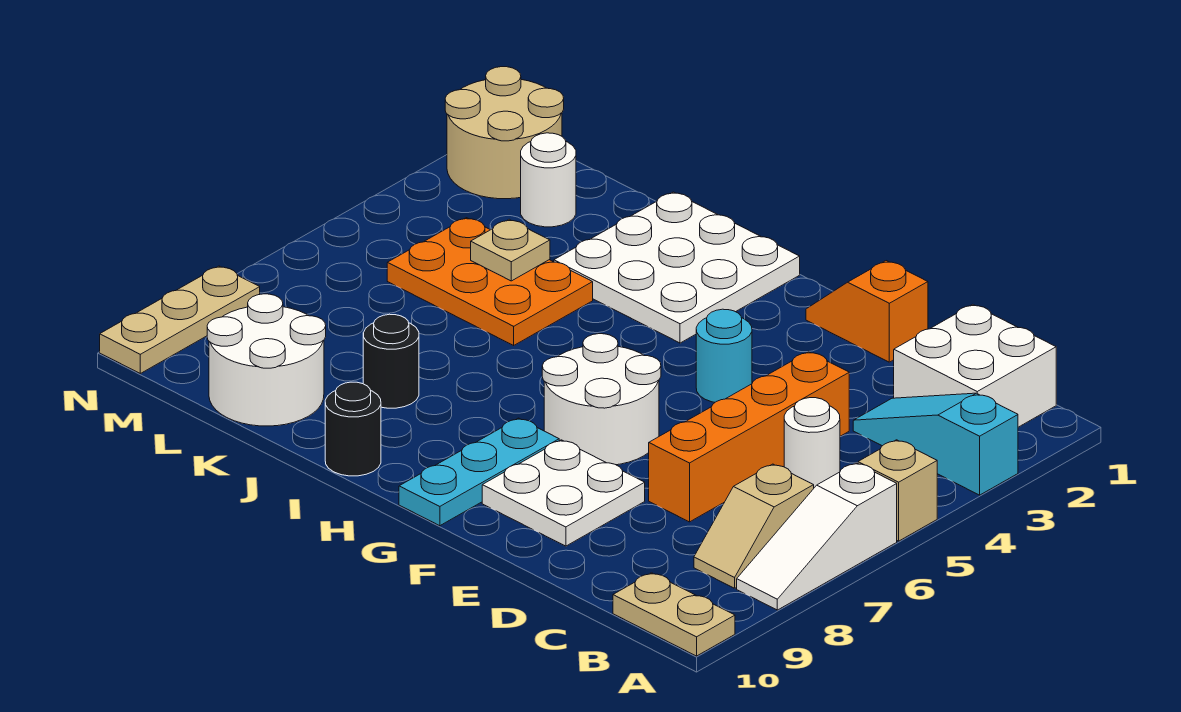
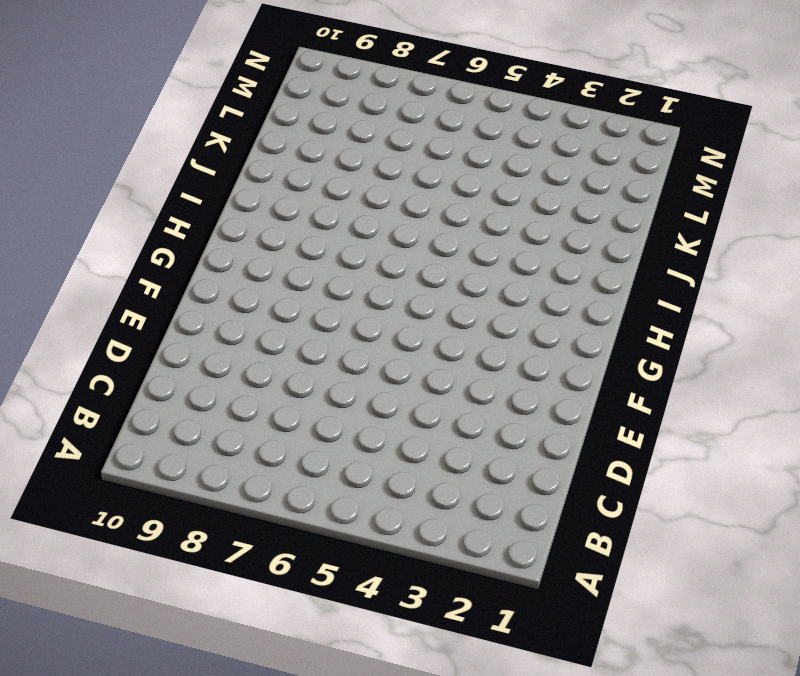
none -> cyan slope A3:C3 level 1 top A
none -> tan brick A5 level 1
none -> white slope A6:A8 level 1 top 6

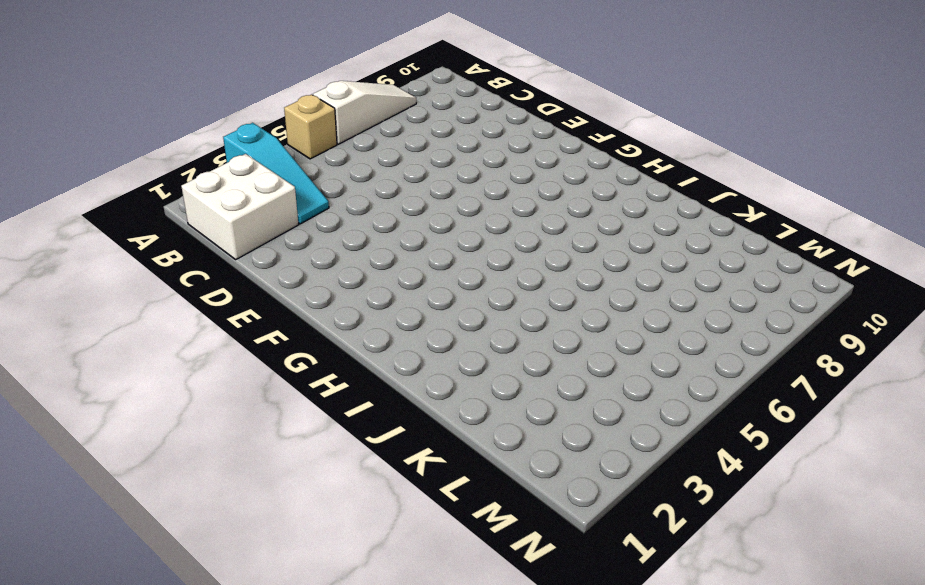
none -> tan plate A10:B10 level 1
none -> tan slope B7:B8 level 1 top 7
none -> white round brick C5 level 1

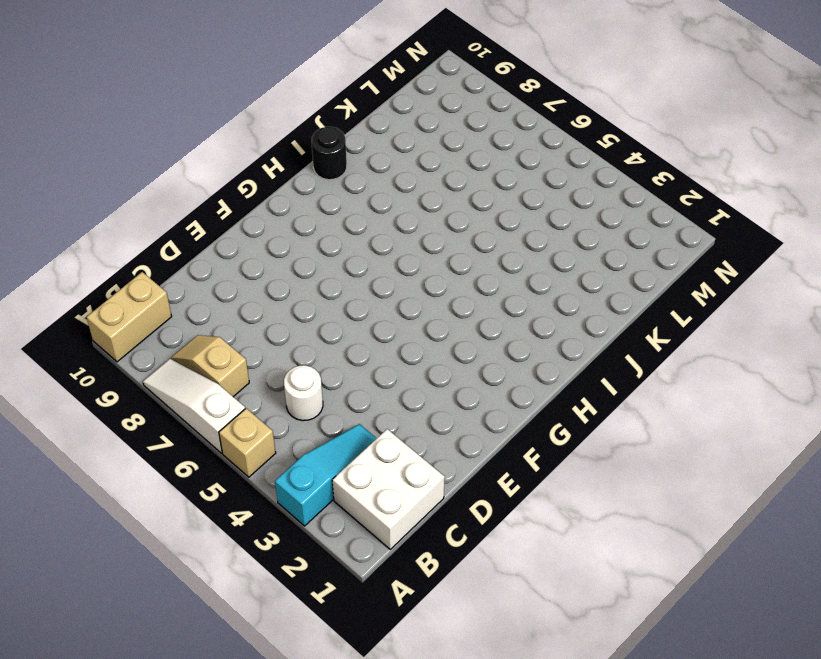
tan brick A10:B10 level 1 -> tan plate A10:B10 level 1
none -> orange brick D4:D7 level 1
none -> orange slope E1:F1 level 1 top E
none -> white plate E8:F9 level 1

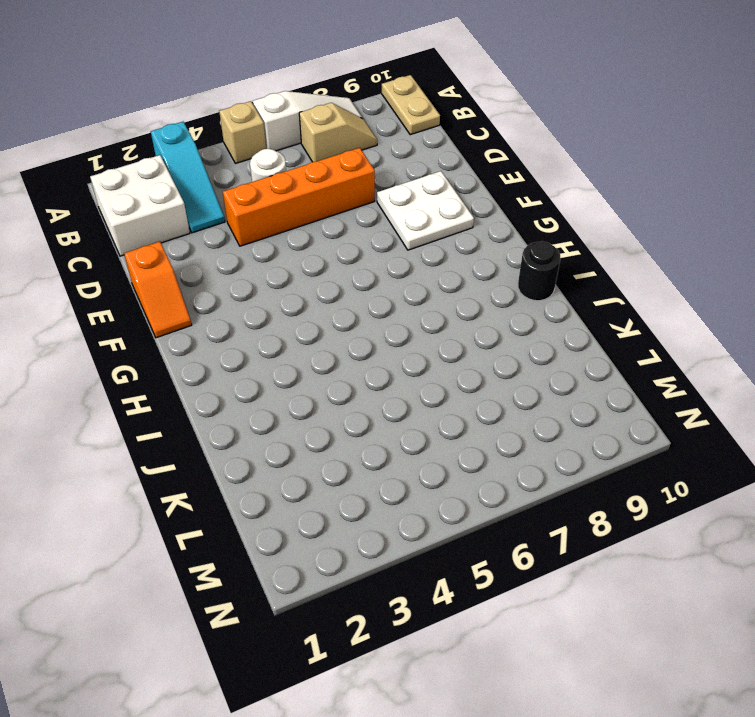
none -> cyan round brick F4 level 1
none -> white round brick F6:G7 level 1
none -> cyan plate G8:G10 level 1

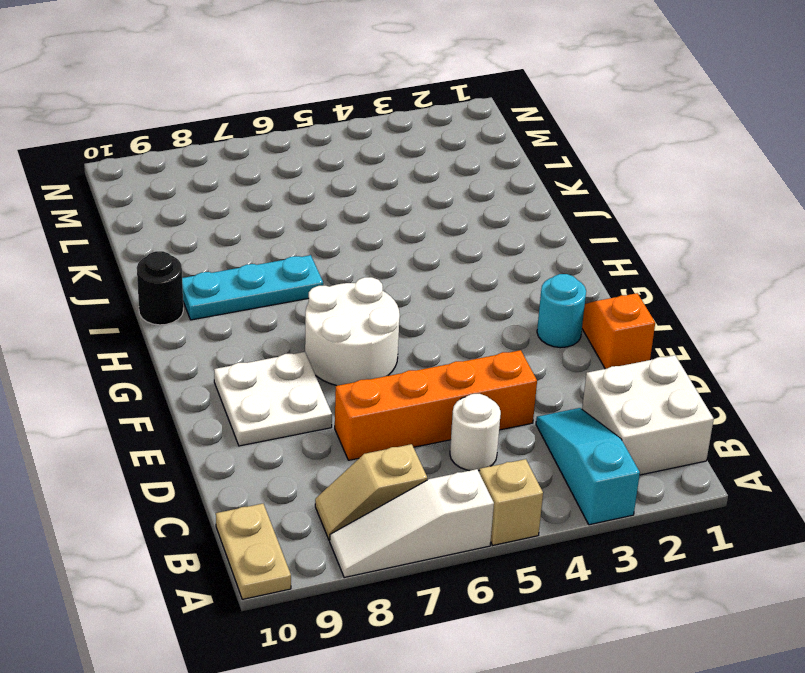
cyan round brick F2 level 1 -> cyan round brick F4 level 1
cyan plate I7:I9 level 1 -> cyan plate G8:G10 level 1
none -> white plate H1:J3 level 1
none -> orange plate J4:L5 level 1
none -> black round brick J8 level 1

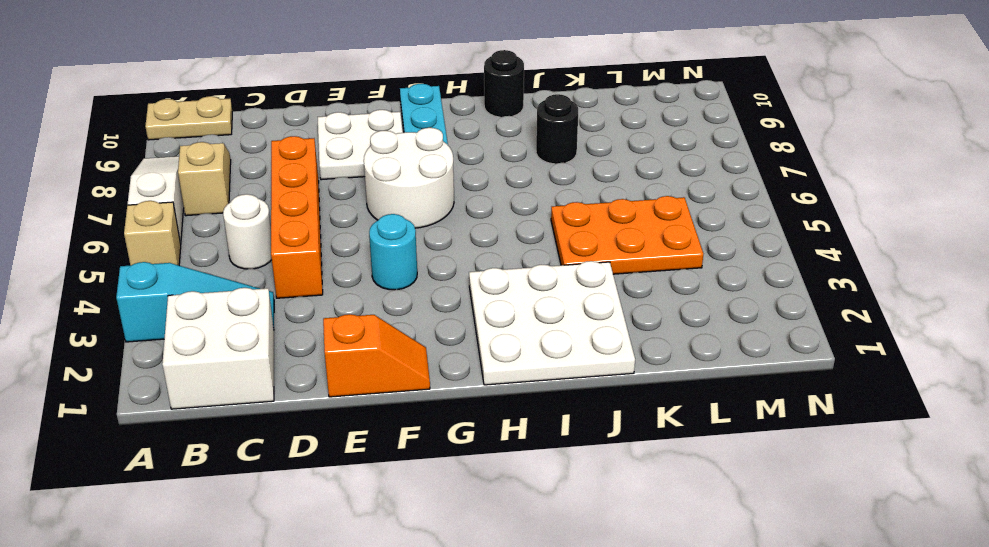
none -> white round brick K9:L10 level 1
none -> white round brick L2 level 1
none -> tan round brick M1:N2 level 1

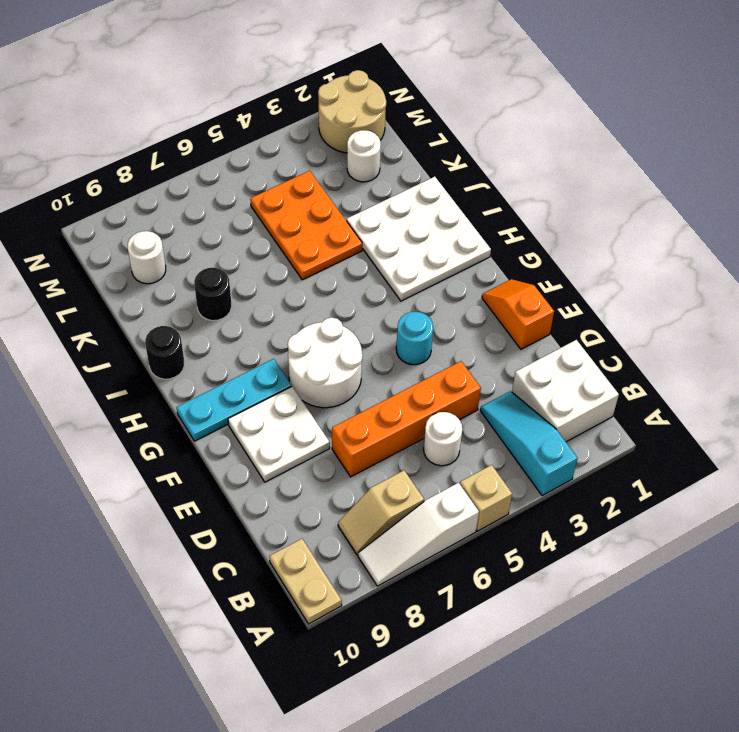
white round brick L9 level 1 -> white round brick K9:L10 level 1
none -> tan plate N8:N10 level 1
none -> tan plate K4 level 2

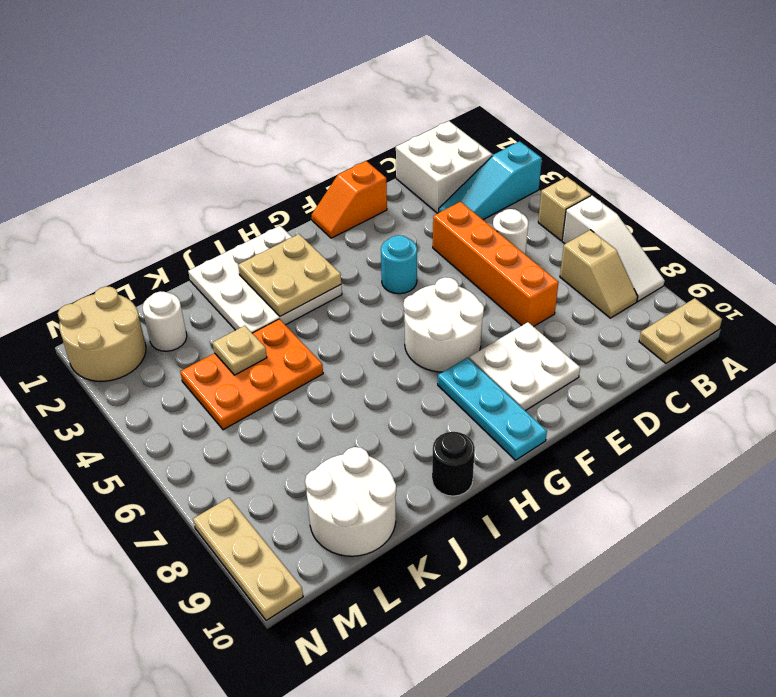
tan plate H2:I3 level 2 -> none
none -> black round brick J8 level 1

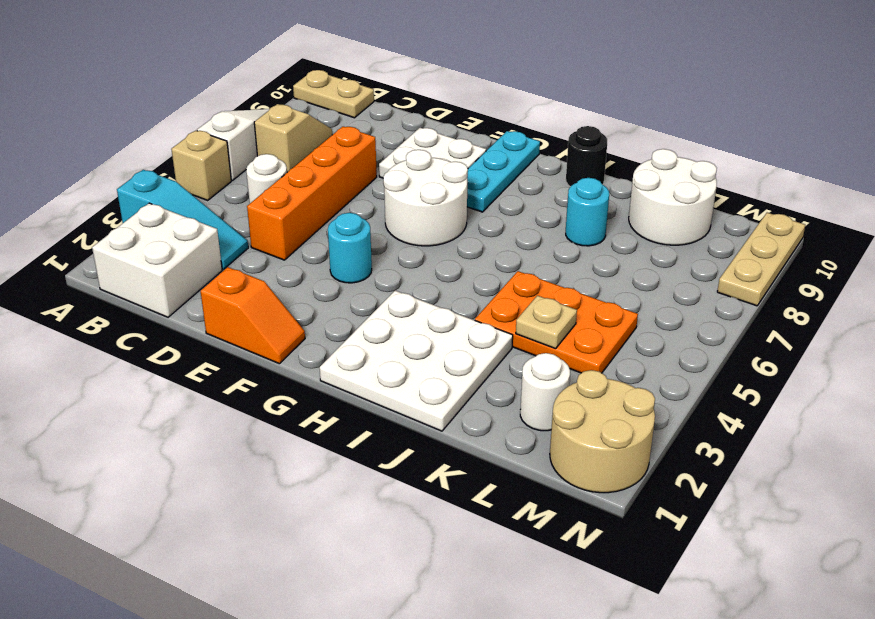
cyan round brick J8 level 1 -> black round brick J8 level 1

